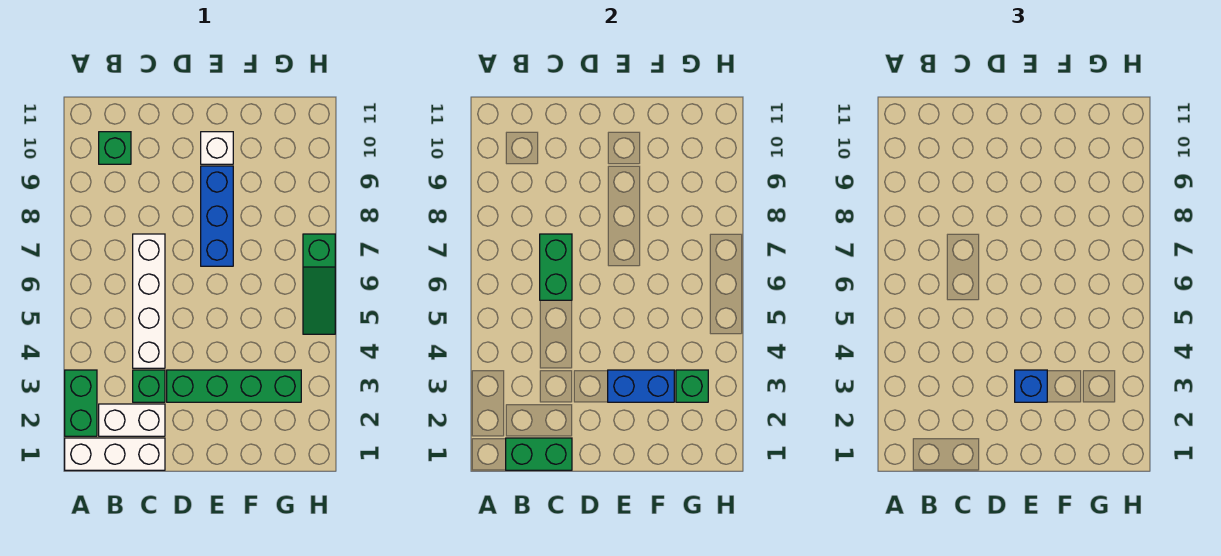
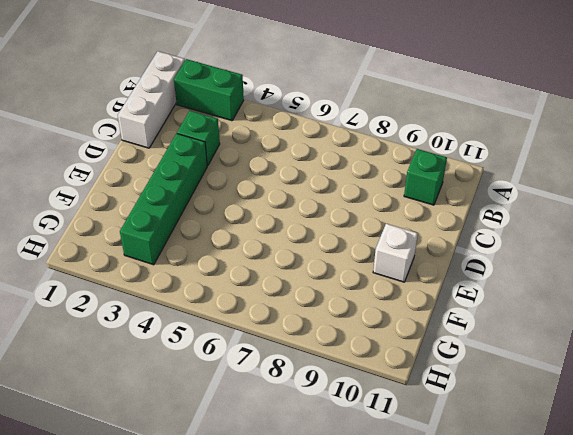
none -> white brick B2:C2 level 1
none -> white brick C4:C7 level 1
none -> blue brick E7:E9 level 1

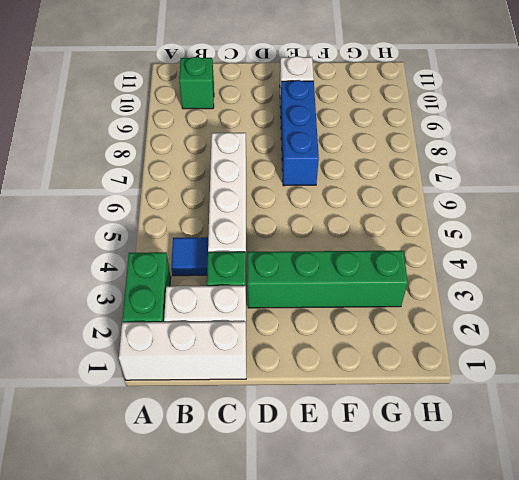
blue tile B4 level 1 -> none
none -> green slope H5:H7 level 1 top 7
none -> green brick B1:C1 level 2
none -> green brick C6:C7 level 2

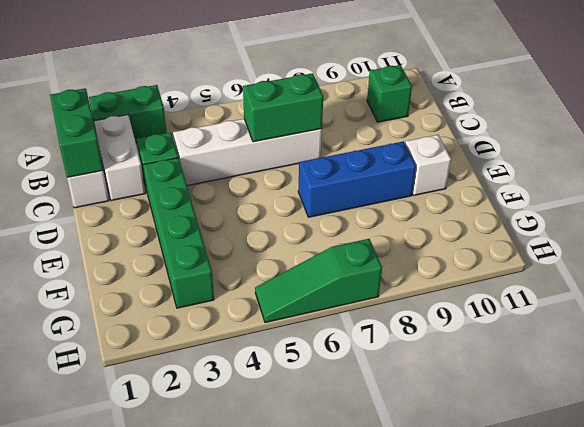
none -> blue brick E3:F3 level 2
none -> green brick G3 level 2
none -> blue brick E3 level 3

